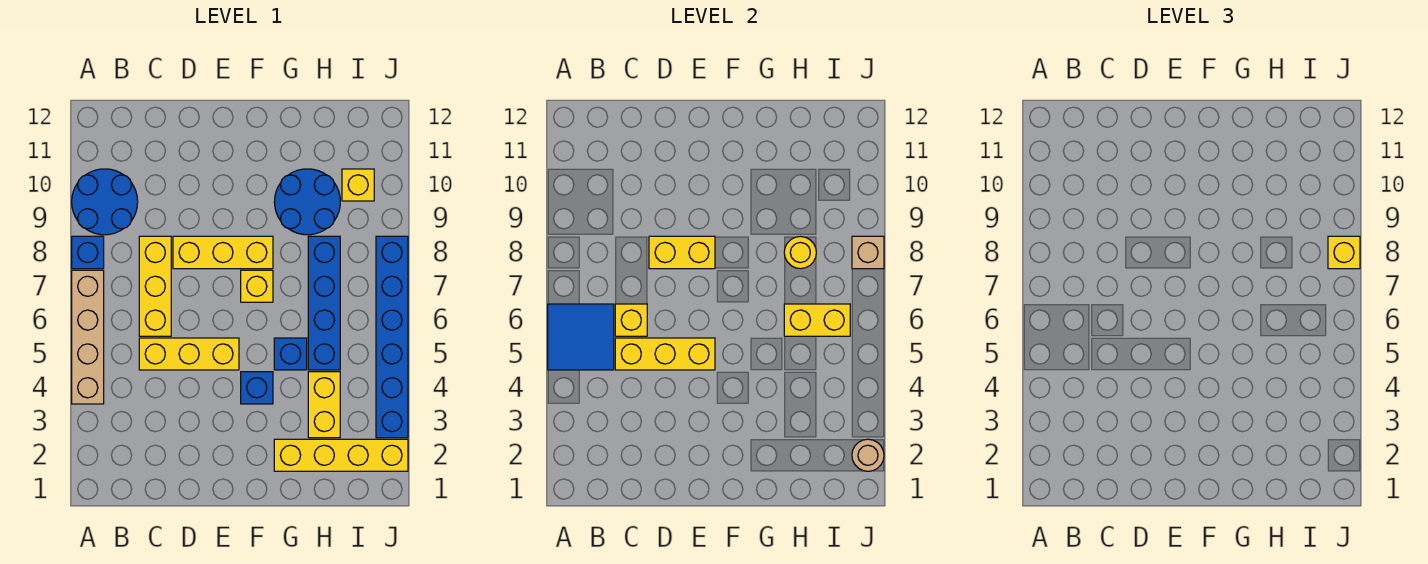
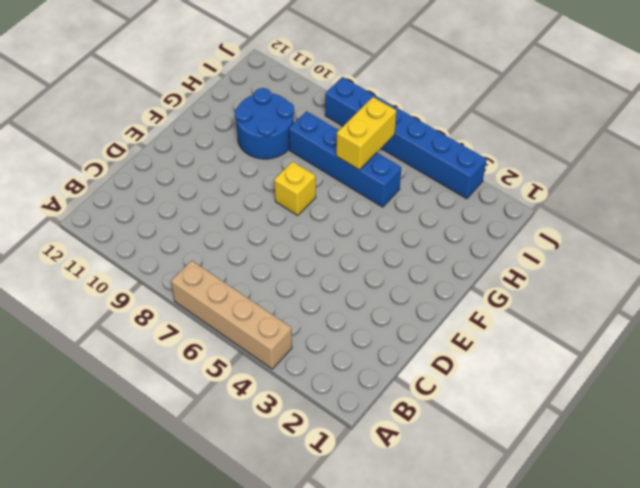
none -> blue brick A8 level 1
none -> blue round brick A9:B10 level 1
none -> yellow brick C5:E5 level 1

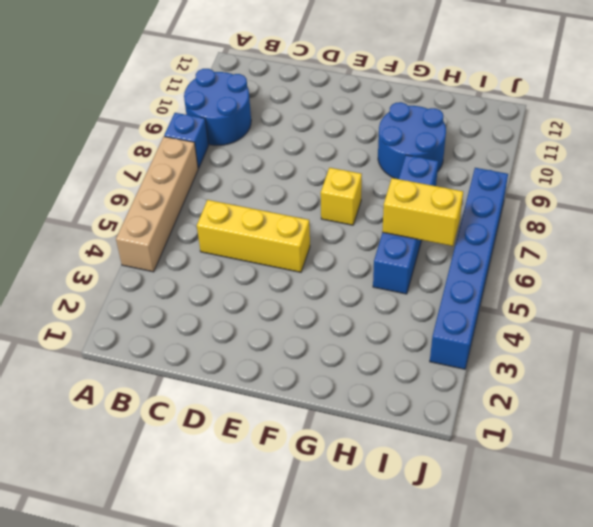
none -> yellow brick C6:C8 level 1
none -> yellow brick D8:F8 level 1
none -> blue brick F4 level 1

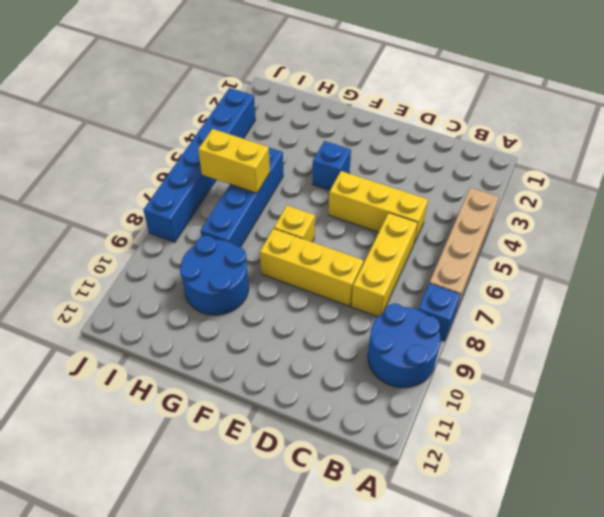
none -> yellow brick G2:J2 level 1
none -> blue brick G5 level 1
none -> yellow brick H3:H4 level 1

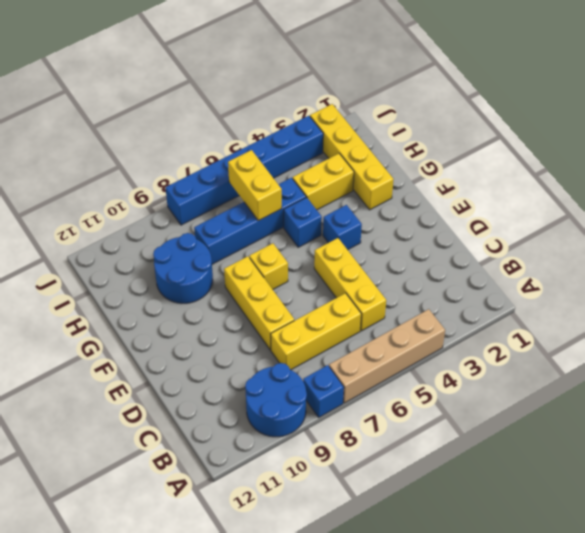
none -> yellow brick I10 level 1
none -> blue tile A5:B6 level 2
none -> yellow brick C5:E5 level 2

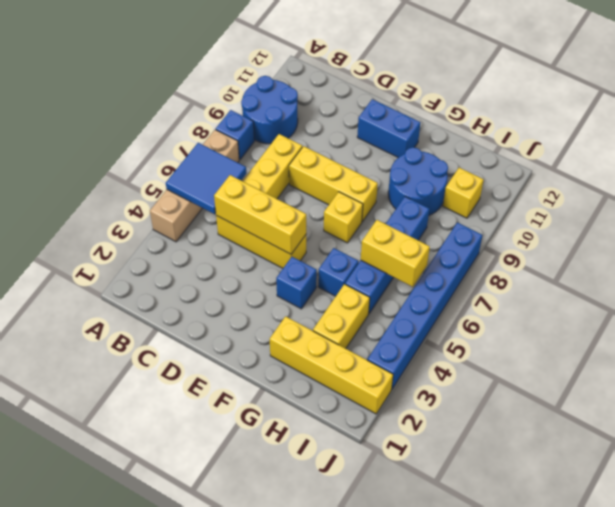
blue brick E11:F11 level 1 -> none
none -> yellow brick C6 level 2
none -> yellow brick D8:E8 level 2
none -> yellow round brick H8 level 2

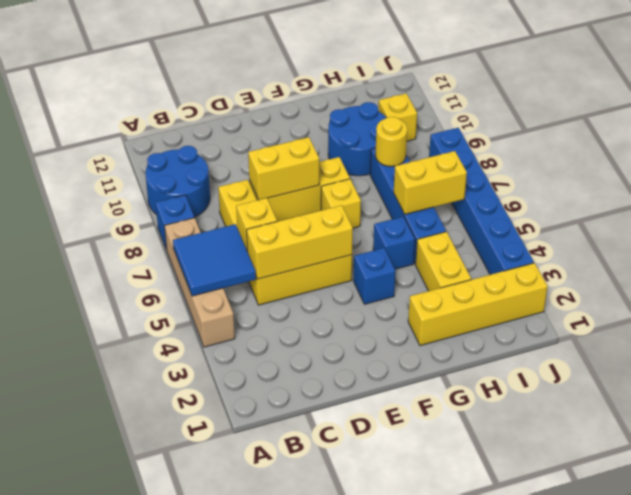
none -> tan round brick J2 level 2
none -> tan brick J8 level 2
none -> yellow brick J8 level 3

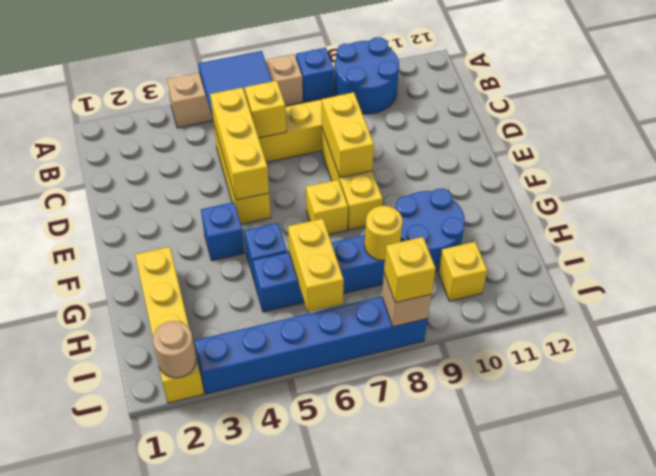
none -> yellow brick H3:H4 level 1

